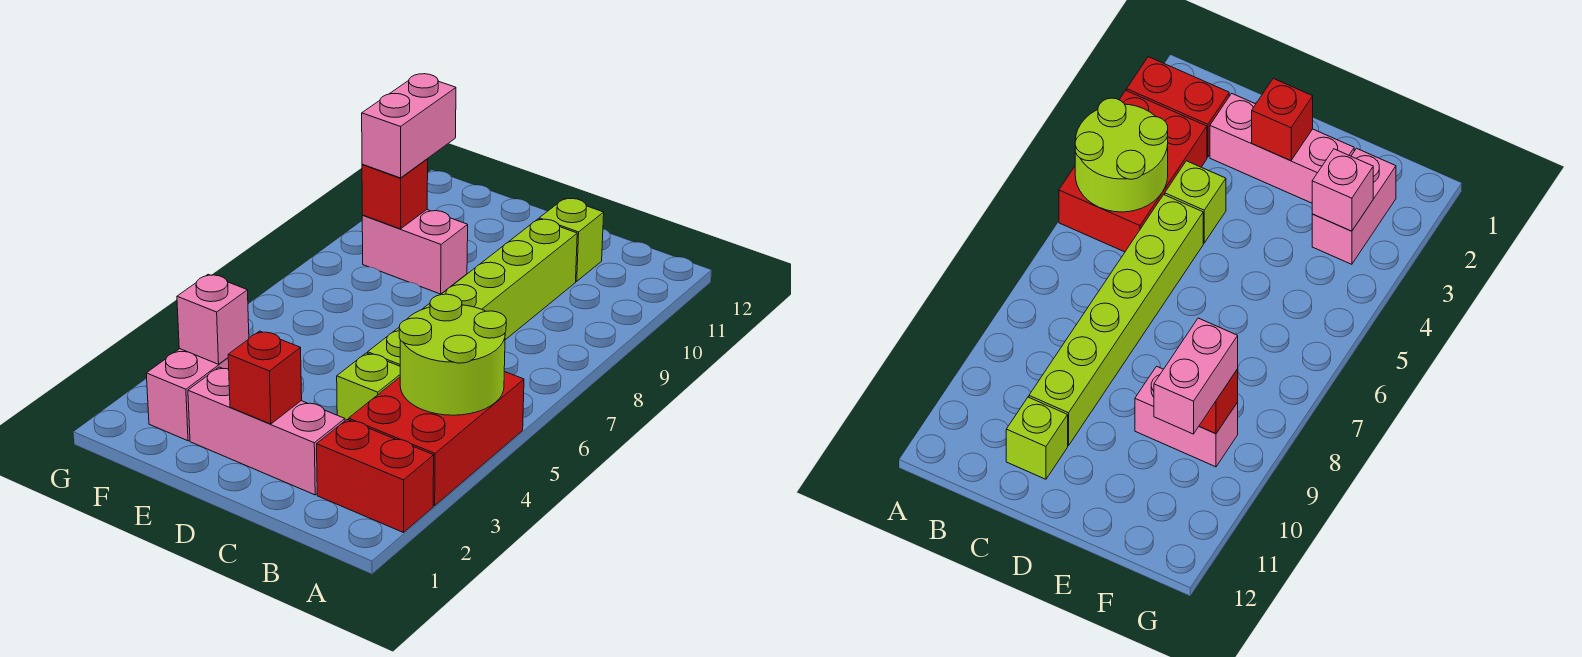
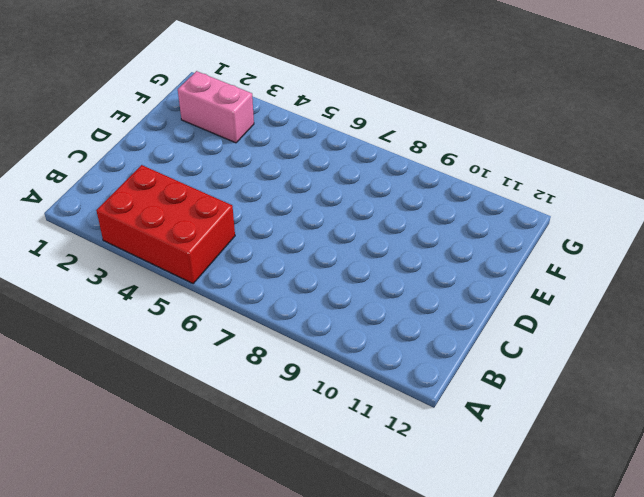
none -> red brick A2:B2 level 1
none -> pink brick C2:E2 level 1
none -> lime brick C4 level 1

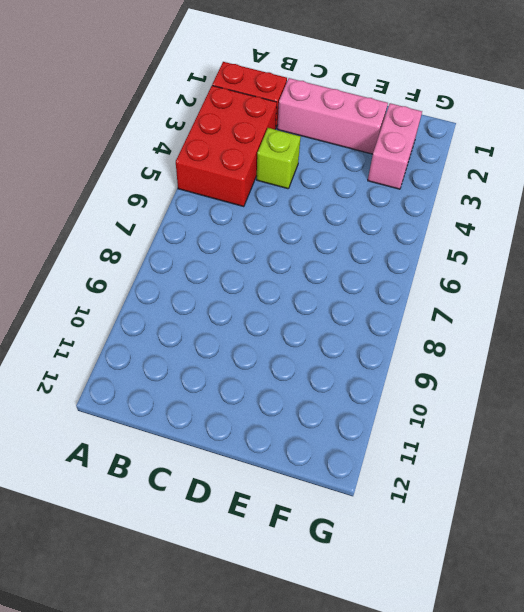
none -> lime brick C5:C10 level 1
none -> lime brick C11 level 1
none -> pink brick E9:F9 level 1

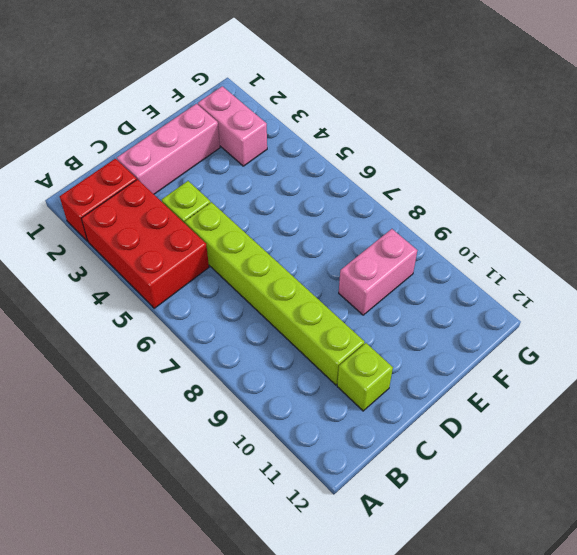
none -> lime round brick A4:B5 level 2
none -> red brick D2 level 2
none -> pink brick F3 level 2

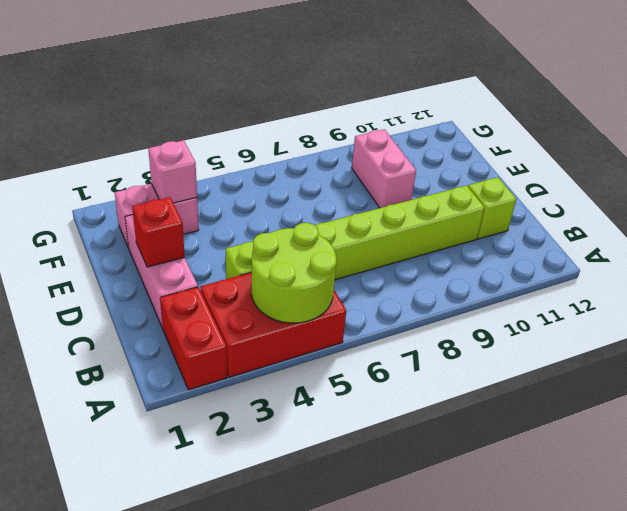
none -> red brick F9 level 2
none -> pink brick F9:F10 level 3

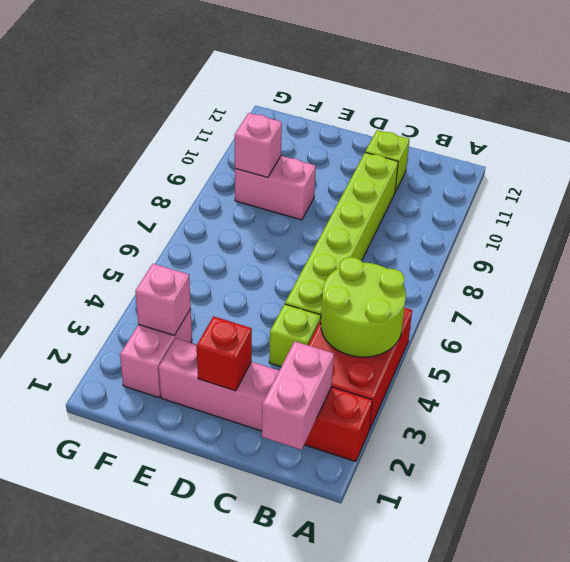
pink brick B1:B2 level 2 -> pink brick F9:F10 level 3
pink brick F9 level 2 -> red brick F9 level 2

